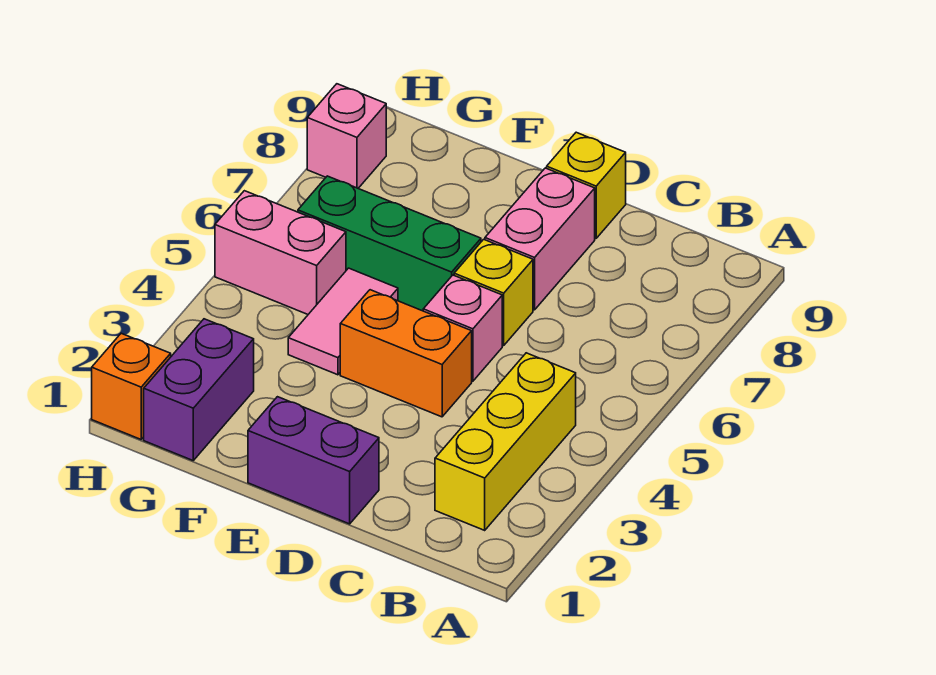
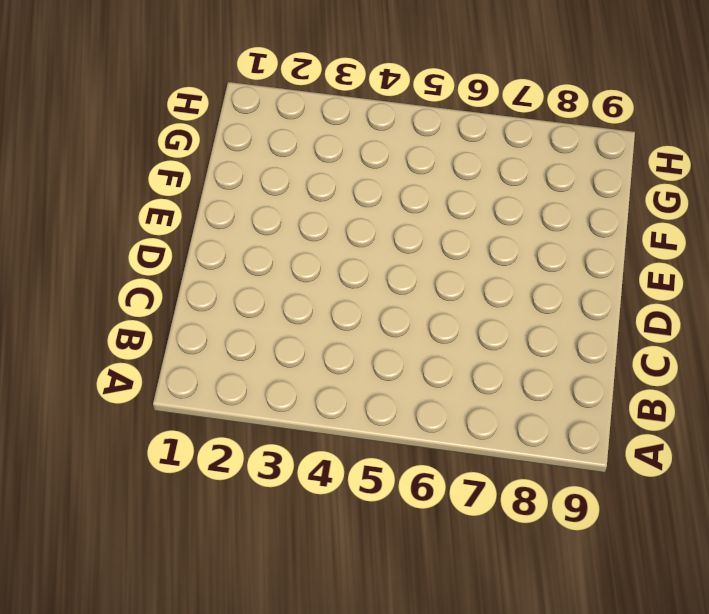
none -> yellow brick B2:B4 level 1
none -> purple brick D1:E1 level 1
none -> orange brick D4:E4 level 1

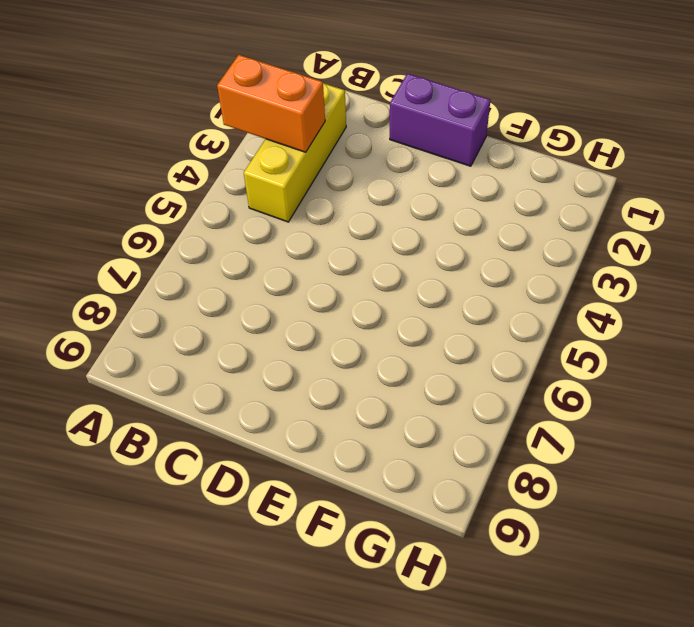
orange brick A3:B3 level 2 -> orange brick D4:E4 level 1
none -> pink brick D5 level 1
none -> yellow brick D6 level 1
none -> pink brick D7:D8 level 1

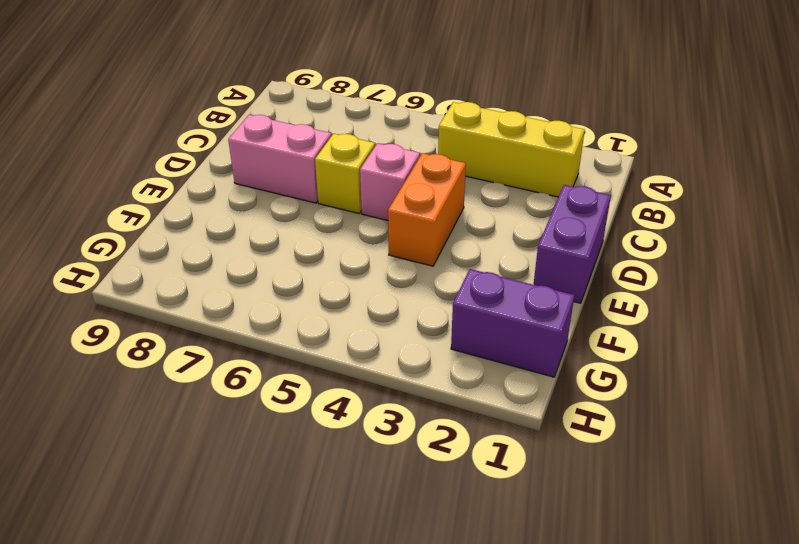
none -> yellow brick D9 level 1
none -> green brick E6:G6 level 1
none -> pink tile F4:F5 level 1

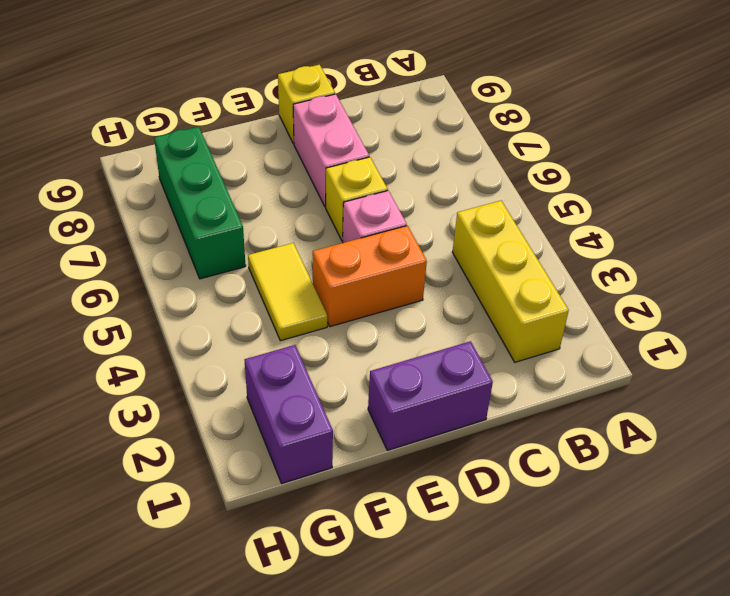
yellow tile F4:F5 level 1 -> pink tile F4:F5 level 1
green brick G6:G8 level 1 -> green brick E6:G6 level 1
none -> pink brick G5:H5 level 1
none -> orange brick H1 level 1
none -> pink brick H8 level 1

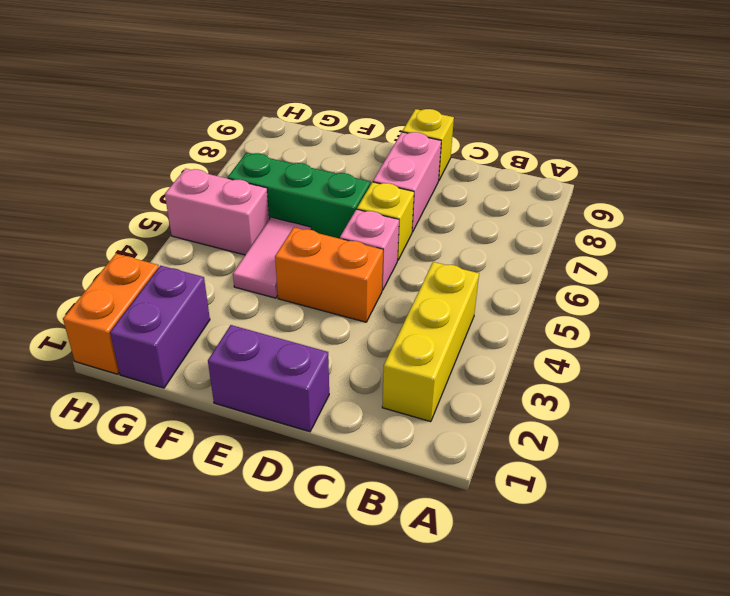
orange brick H1:H2 level 1 -> orange brick H1 level 1
none -> pink brick H8 level 1

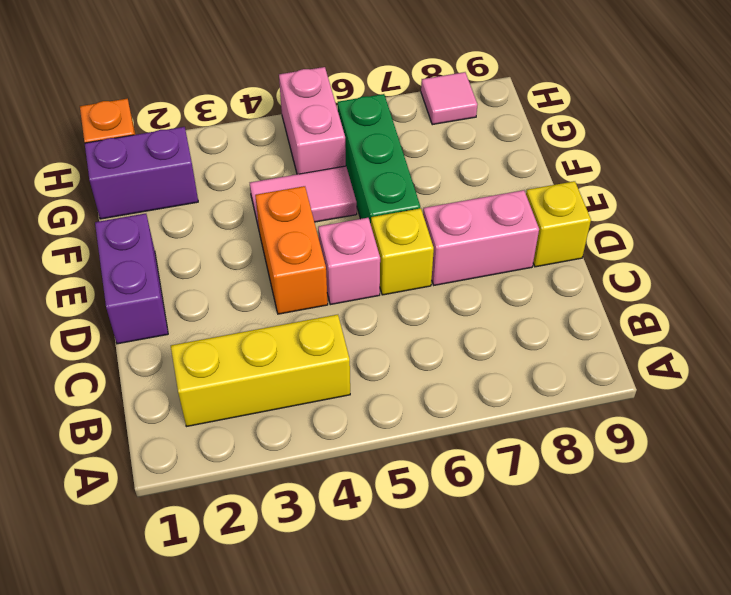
pink tile H8 level 1 -> pink brick H8 level 1

